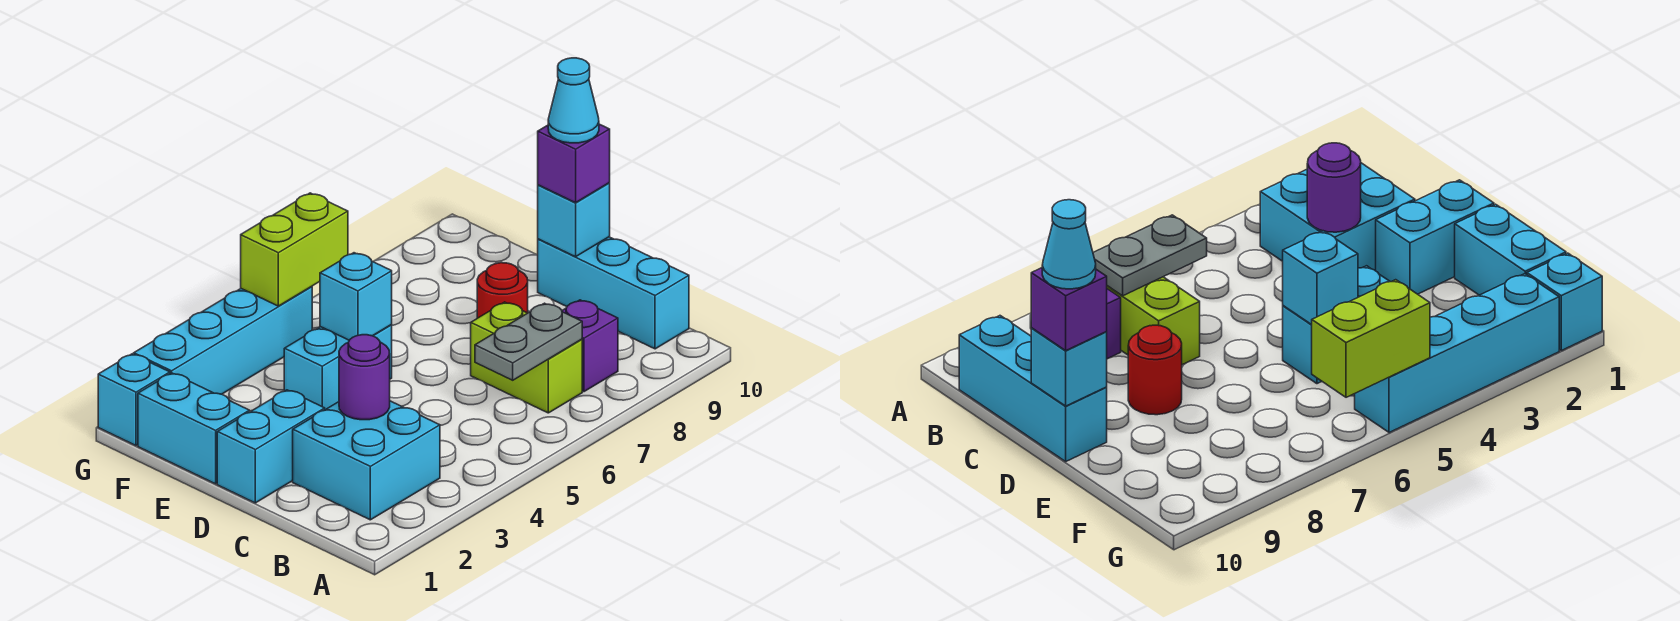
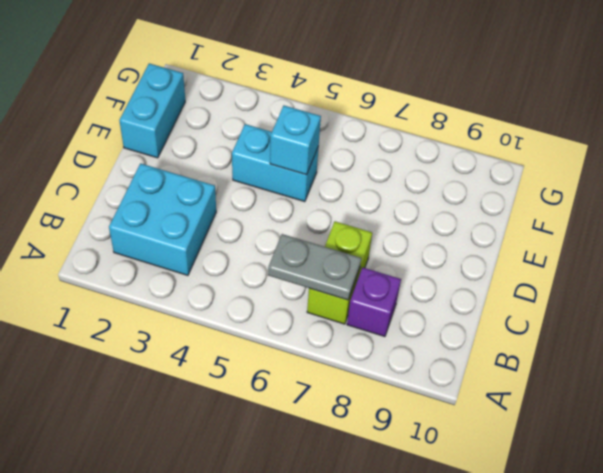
none -> cyan brick B10:D10 level 1
none -> cyan brick D1:D2 level 1
none -> red round brick D8 level 1

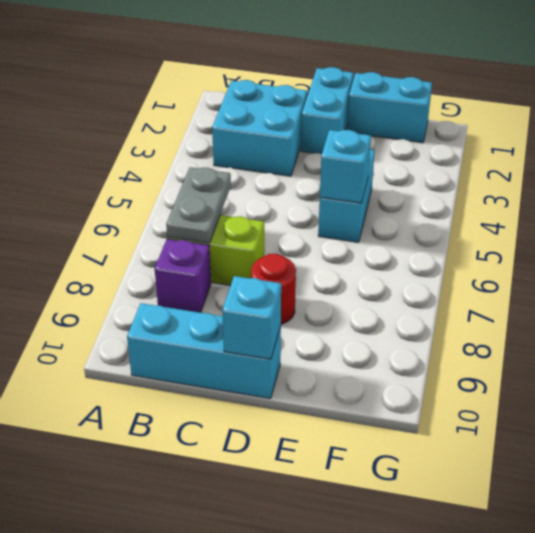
none -> cyan brick G1 level 1
none -> cyan brick G2:G5 level 1
none -> purple round brick C3 level 2

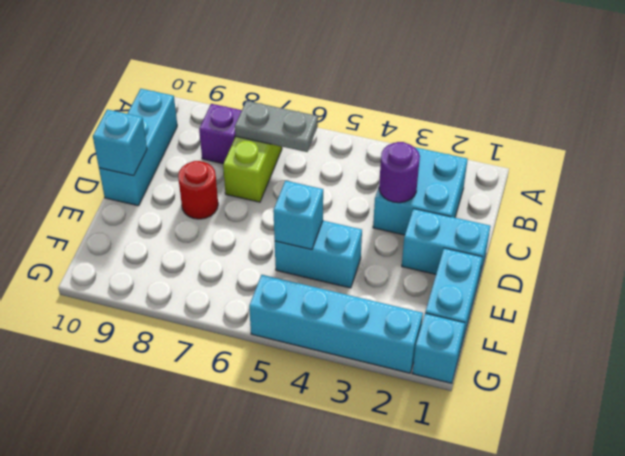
none -> lime brick G5:G6 level 2
none -> purple brick D10 level 3
none -> cyan cone D10 level 4

